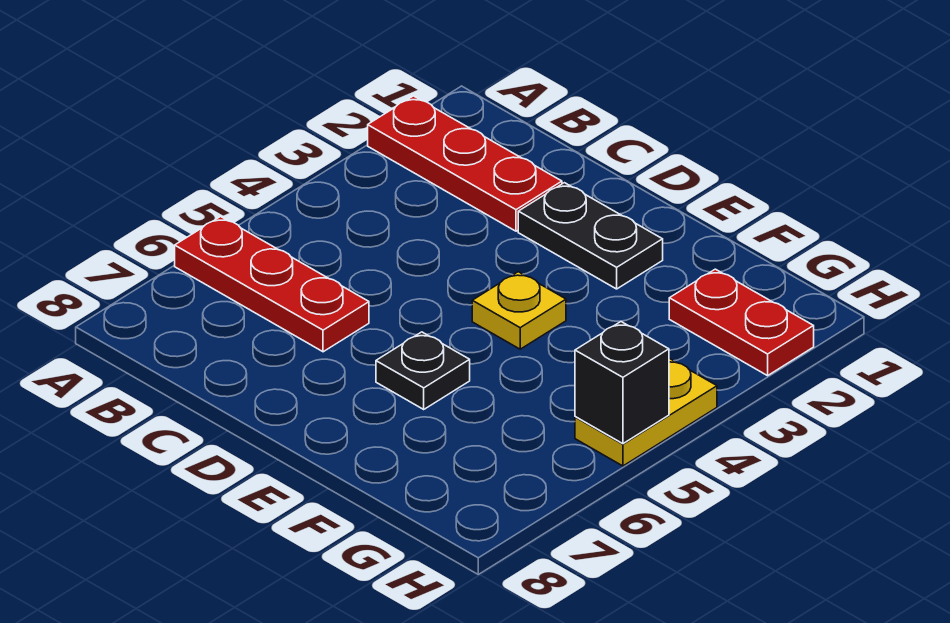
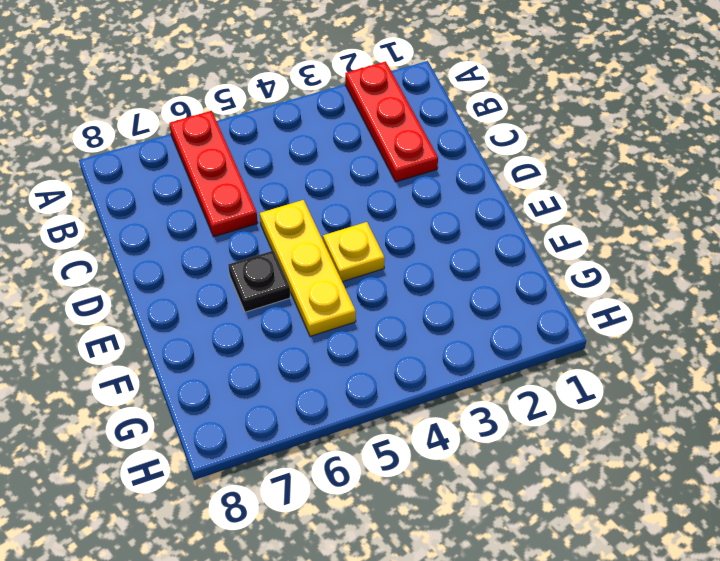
yellow plate D5:F5 level 1 -> none
none -> black plate D2:E2 level 1
none -> red plate G2:H2 level 1

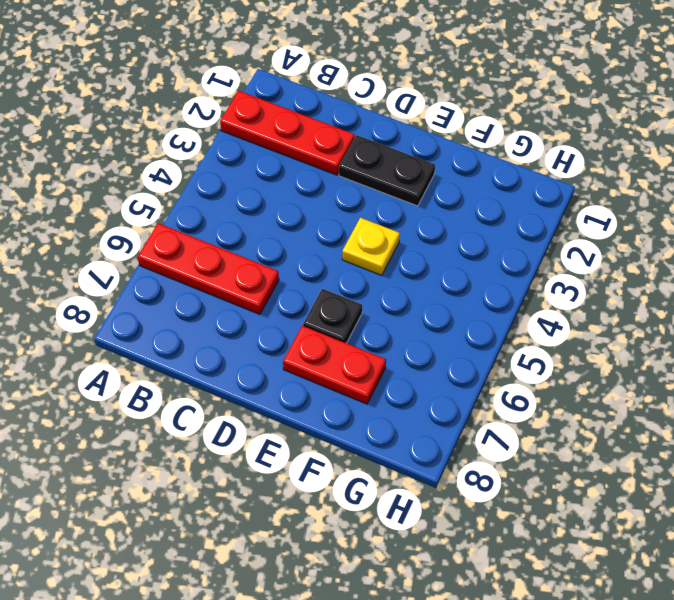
red plate E7:F7 level 1 -> red plate G2:H2 level 1
none -> yellow plate H4:H5 level 1
none -> black brick H5 level 2

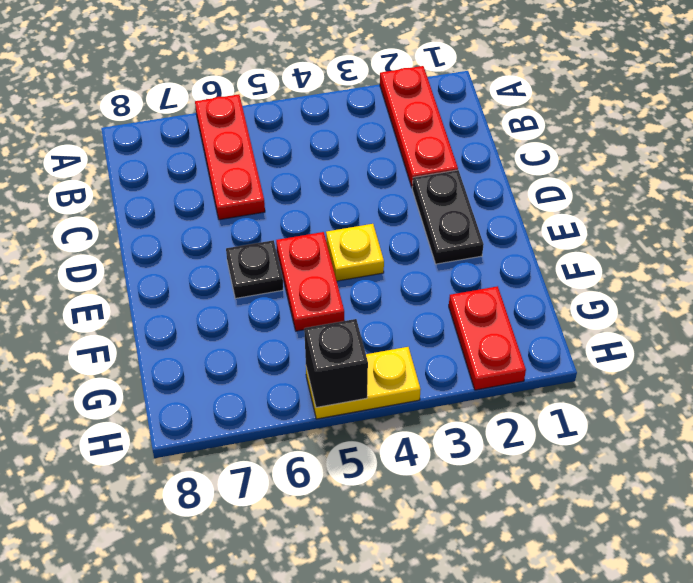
red plate E5:F5 level 1 -> none

